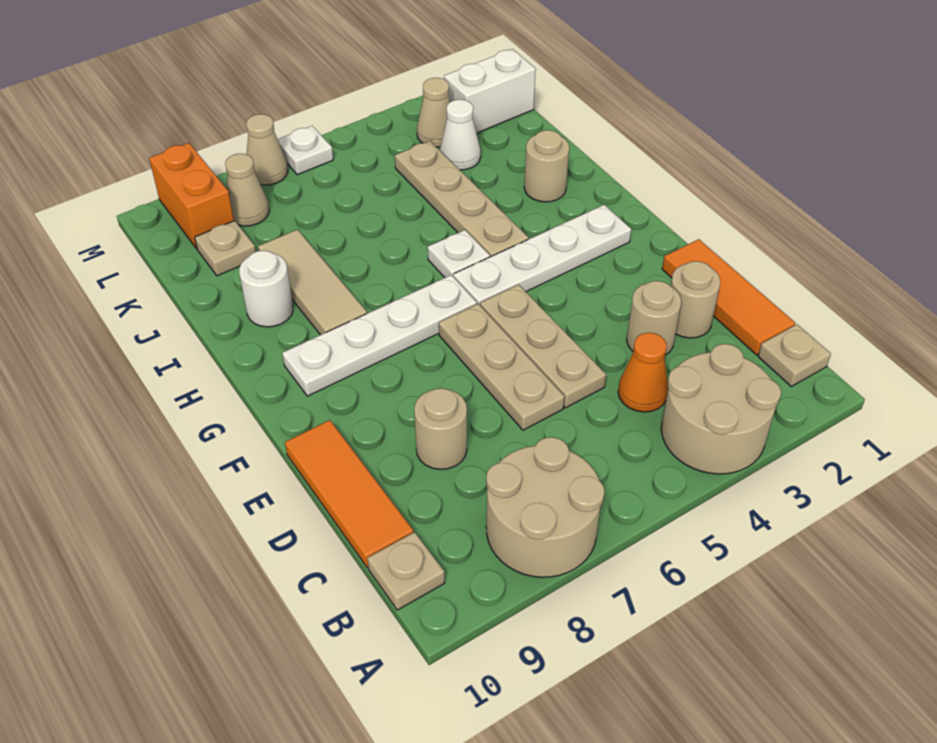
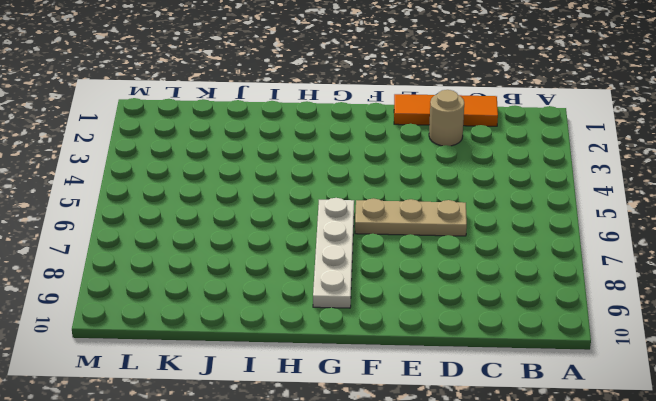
none -> tan round brick A3:B4 level 1
none -> tan round brick A7:B8 level 1
none -> tan plate B1 level 1

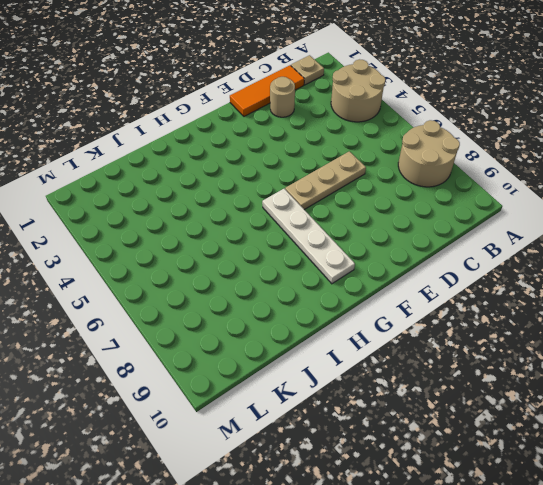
none -> tan plate B10 level 1
none -> orange cone C4 level 1
none -> orange tile C10:E10 level 1

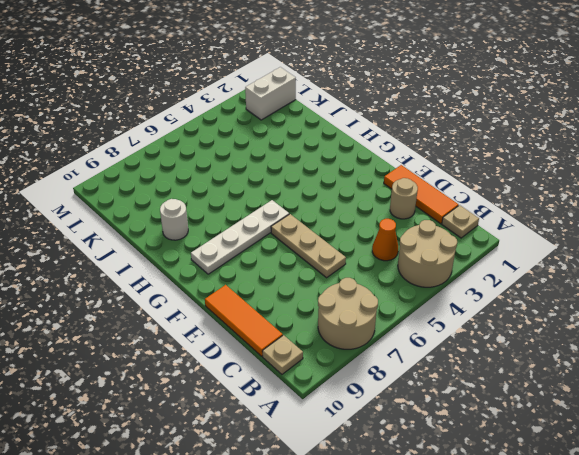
none -> tan round brick D3 level 1
none -> tan plate D5:F5 level 1
none -> tan round brick D8 level 1

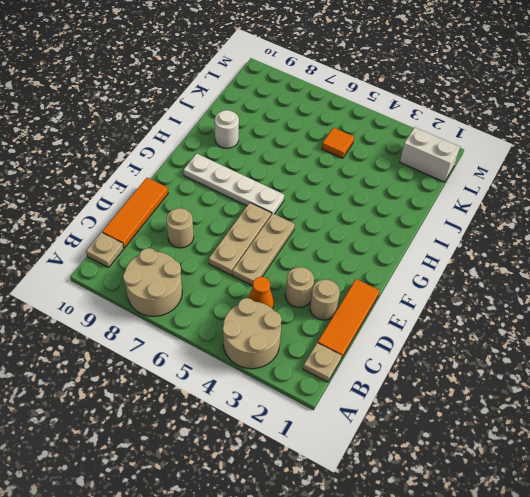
orange tile K5 level 1 -> none
none -> white plate G2:G5 level 1
none -> tan plate H4:K4 level 1
none -> white plate H5 level 1

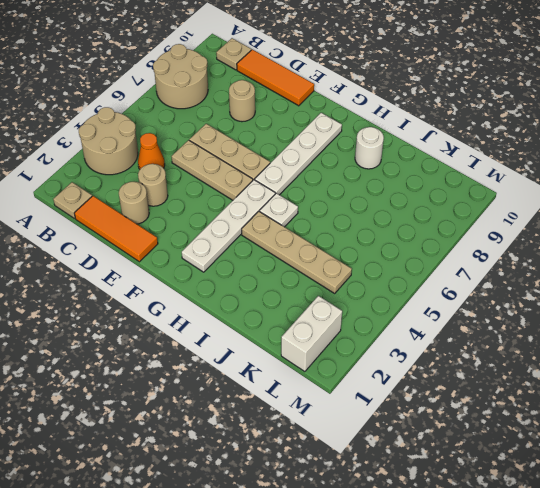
none -> tan tile H8:J8 level 1
none -> tan round brick I2 level 1
none -> white cone K3 level 1

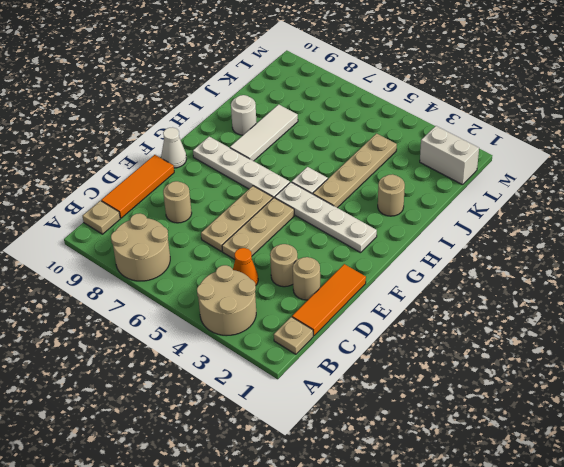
white cone F10 level 1 -> white cone K3 level 1
white tile H8:J8 level 1 -> tan tile H8:J8 level 1
none -> tan plate K9 level 1
none -> tan cone L3 level 1
none -> tan cone L8 level 1

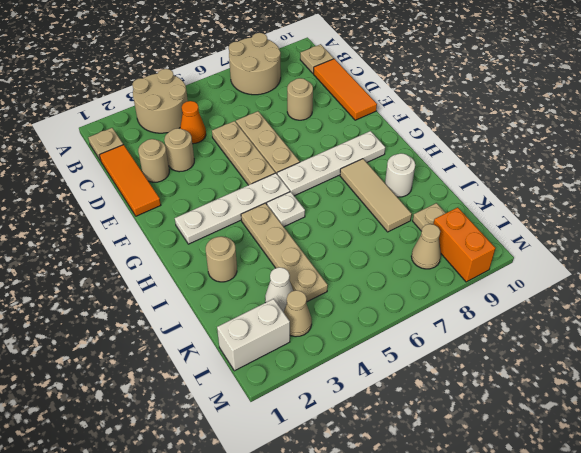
none -> white plate M6 level 1
none -> tan cone M7 level 1

